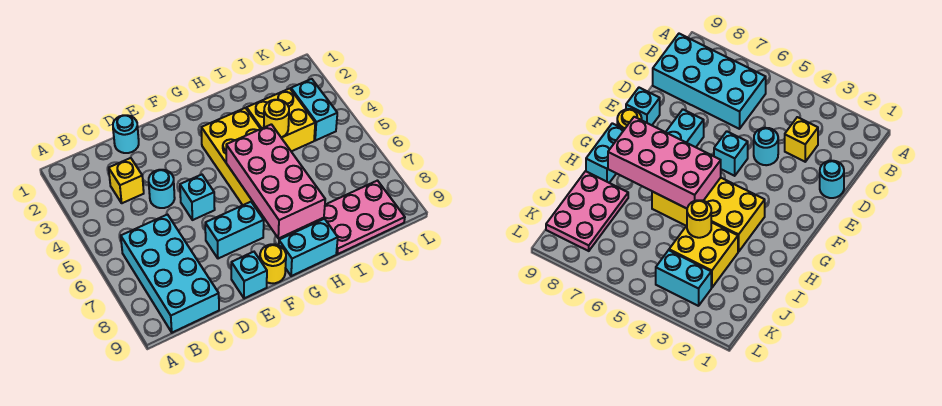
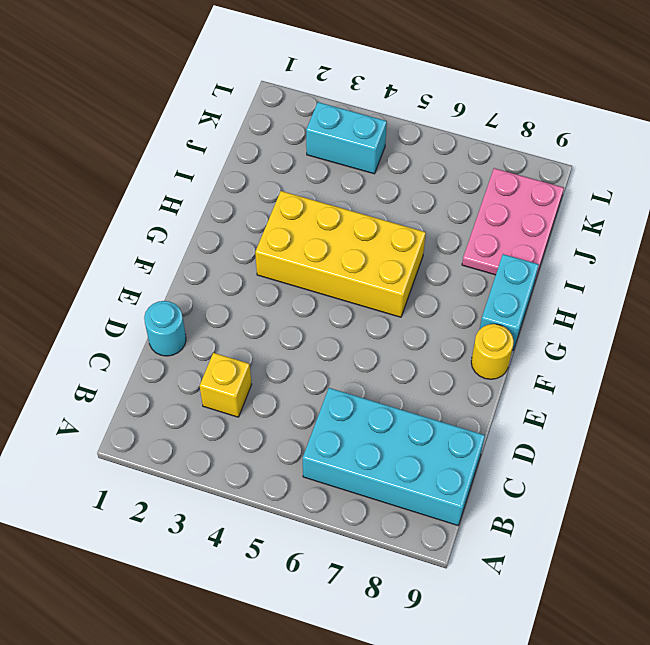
none -> cyan round brick D4 level 1
none -> cyan brick E5 level 1
none -> cyan brick E7:F7 level 1

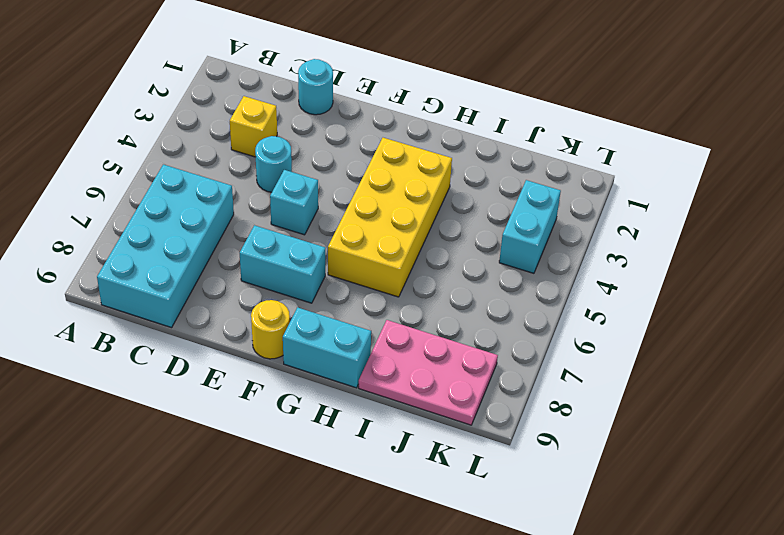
none -> cyan brick E9 level 1
none -> yellow brick I3:J4 level 1
none -> pink brick G5:H8 level 2

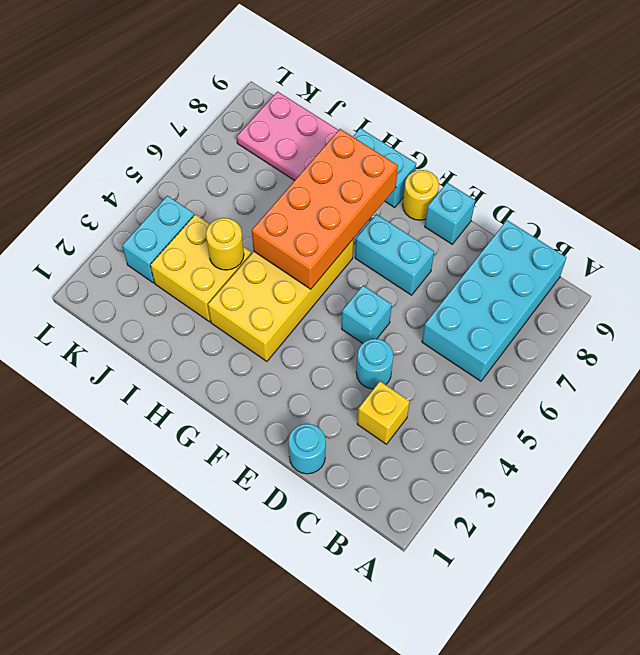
orange brick G5:H8 level 2 -> pink brick G5:H8 level 2

